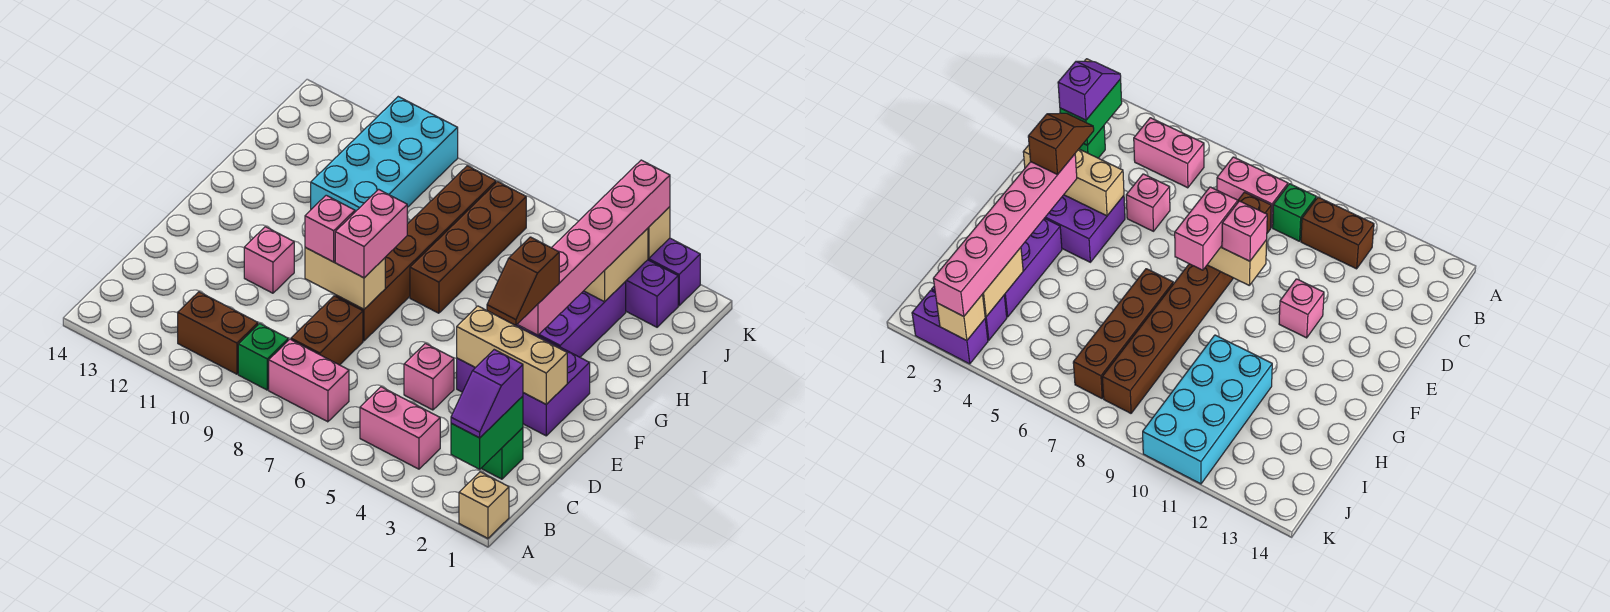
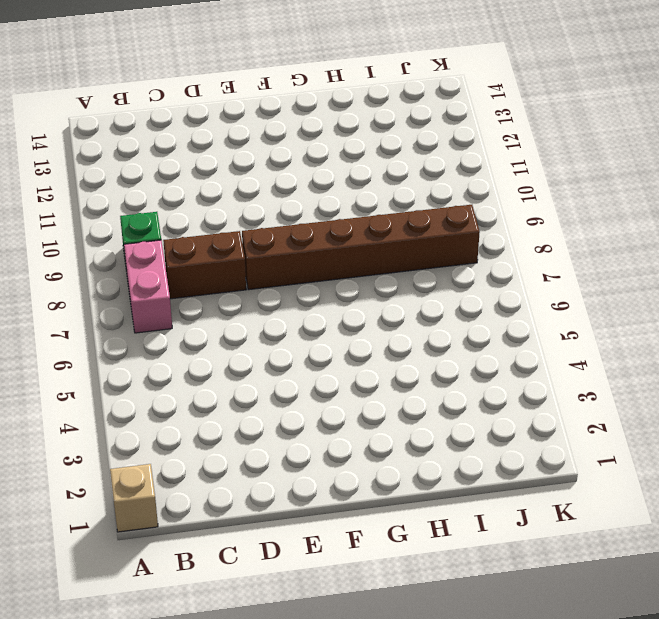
none -> pink brick B4:B5 level 1
none -> brown brick B10:B11 level 1
none -> green brick C2 level 1

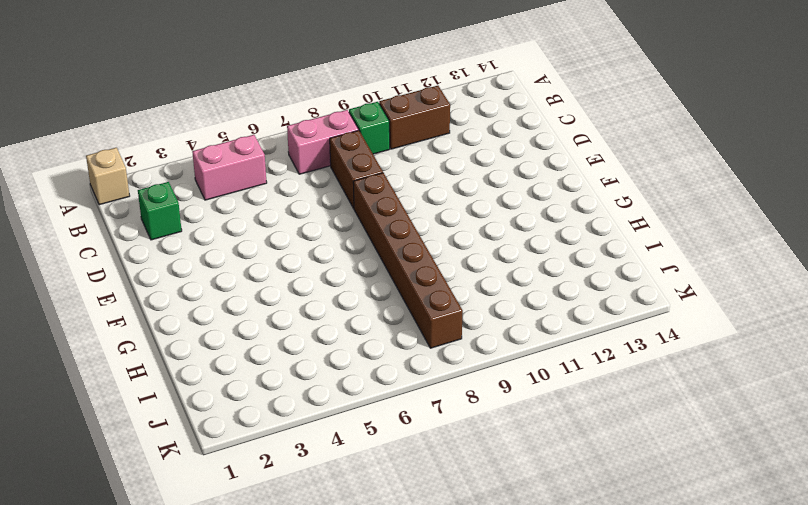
none -> pink brick D5 level 1
none -> purple brick E2:F4 level 1
none -> pink brick E11 level 1

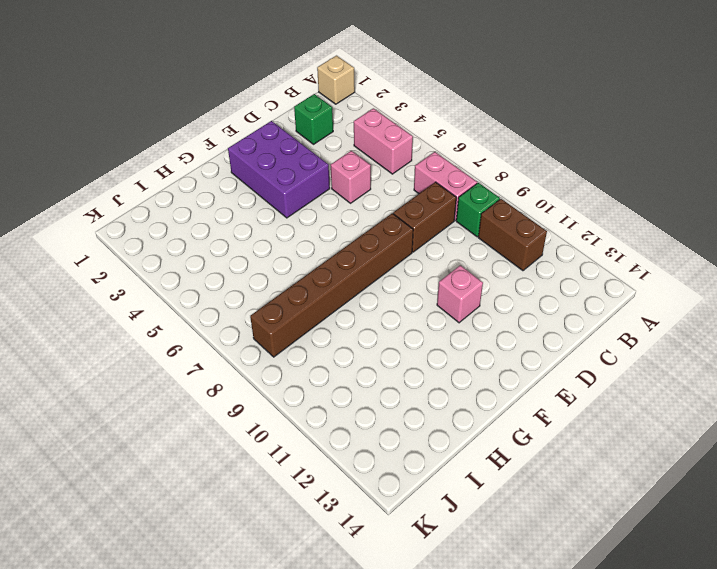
none -> purple brick G3:I3 level 1
none -> brown brick G7:J7 level 1
none -> cyan brick H10:K11 level 1

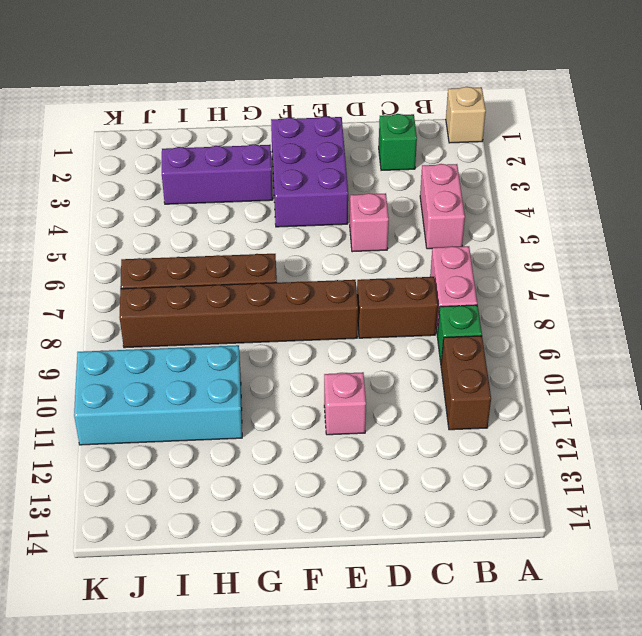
none -> purple brick J2:J3 level 1
none -> purple brick K2:K3 level 1
none -> green brick B2:C2 level 2

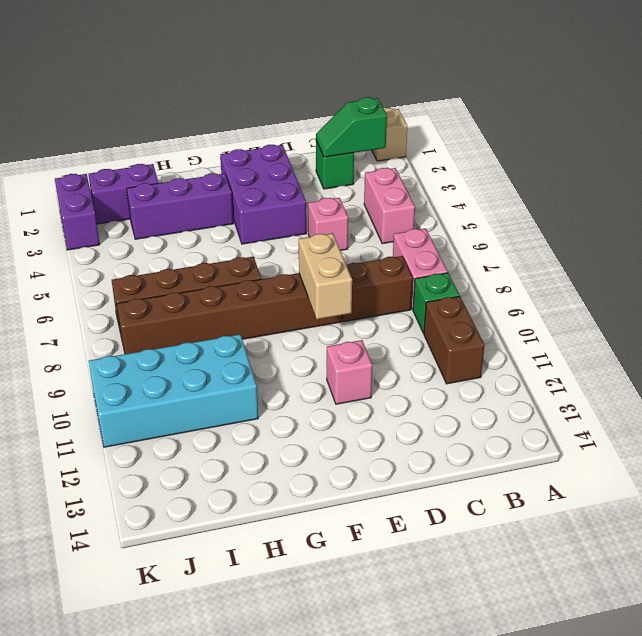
green slope B2:C2 level 2 top B -> green brick B2:C2 level 2
purple brick I2:J2 level 1 -> purple brick J2:J3 level 1
none -> tan brick E2:E4 level 2
none -> tan brick I3:J3 level 2
none -> tan brick K3 level 2

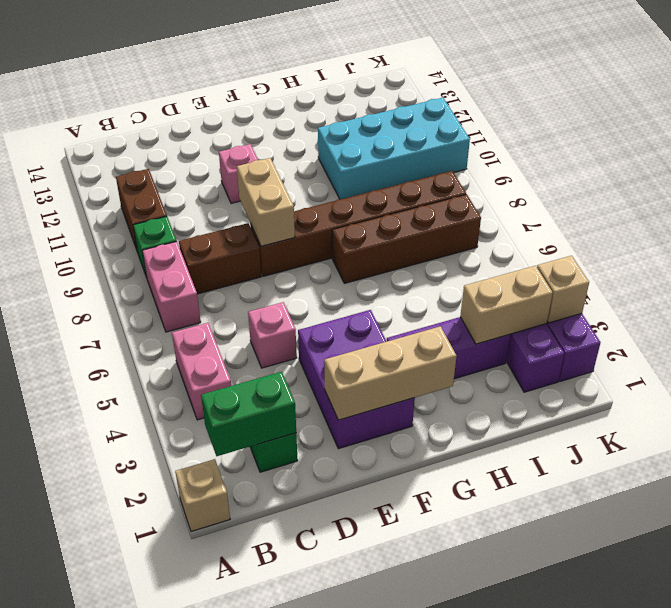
tan brick E2:G2 level 2 -> tan brick E2:E4 level 2
none -> purple slope B2:C2 level 3 top C
none -> pink brick E8:F8 level 3
none -> pink brick E9 level 3

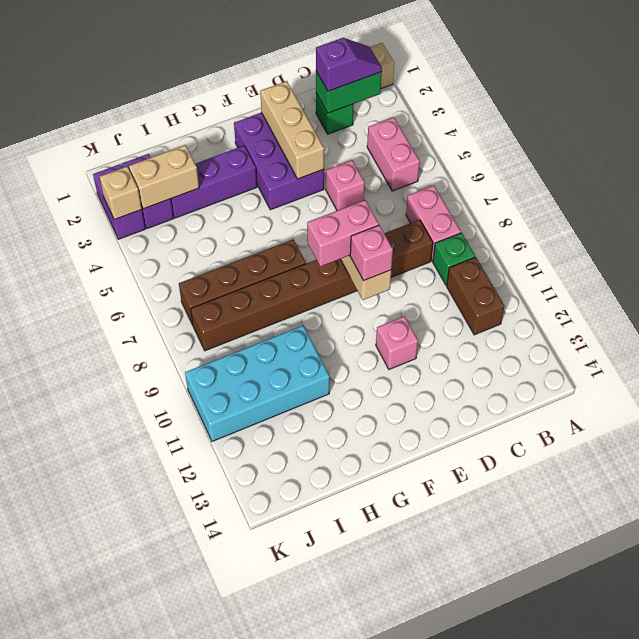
none -> pink brick F3:K3 level 3
none -> brown slope E3:F3 level 4 top F

